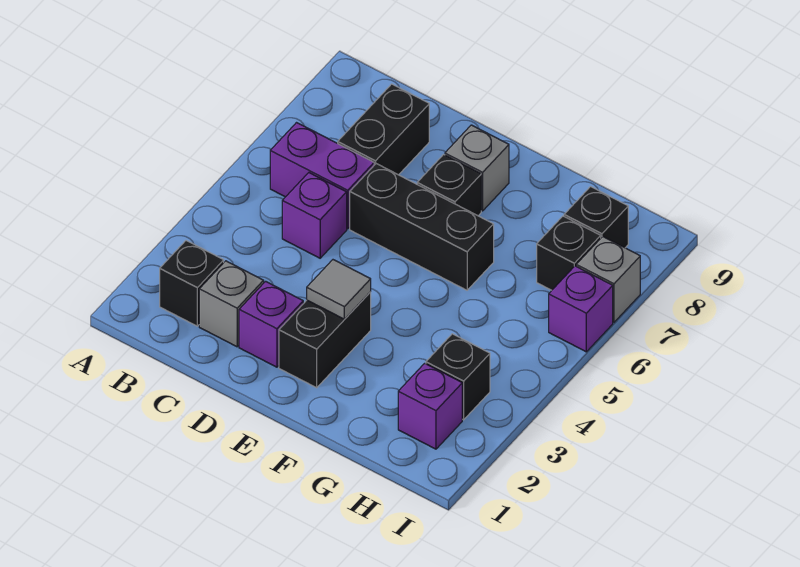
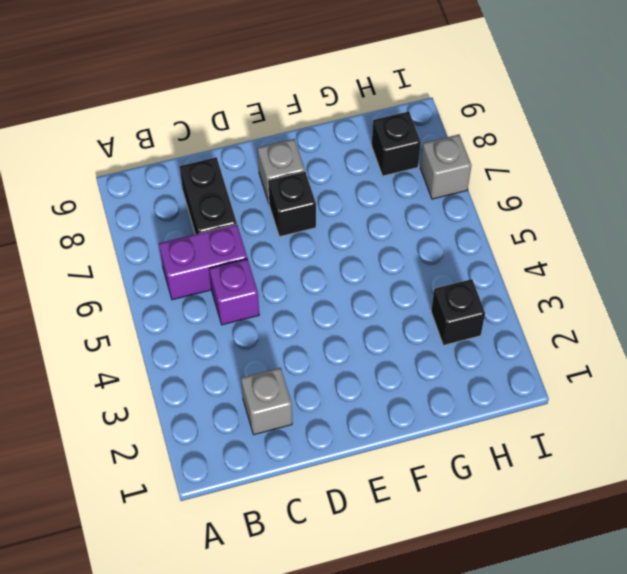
none -> black brick B2 level 1
none -> purple brick D2 level 1
none -> black brick D6:F6 level 1

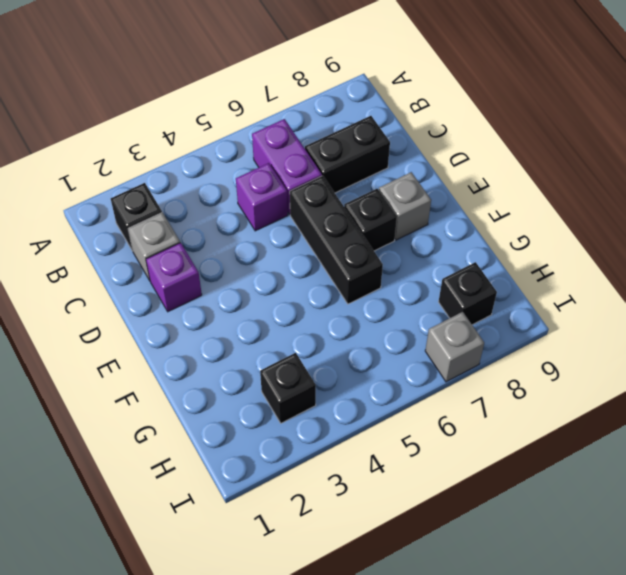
none -> black brick E2:E3 level 1
none -> purple brick H2 level 1
none -> black brick H7 level 1

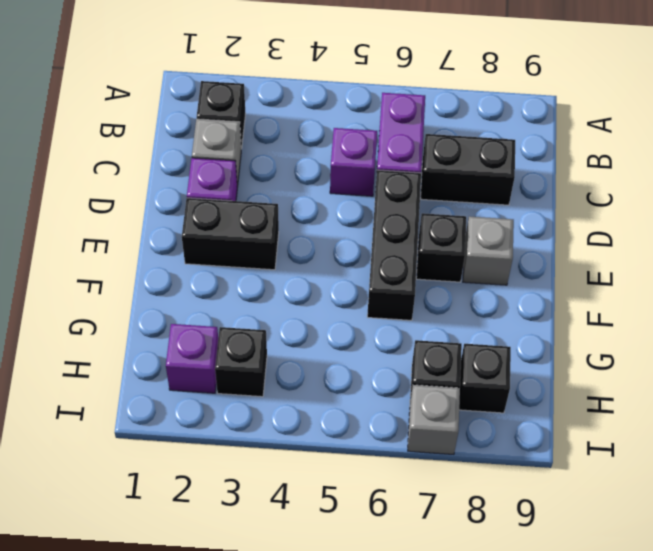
none -> purple brick I6 level 1
none -> grey tile E3 level 2

